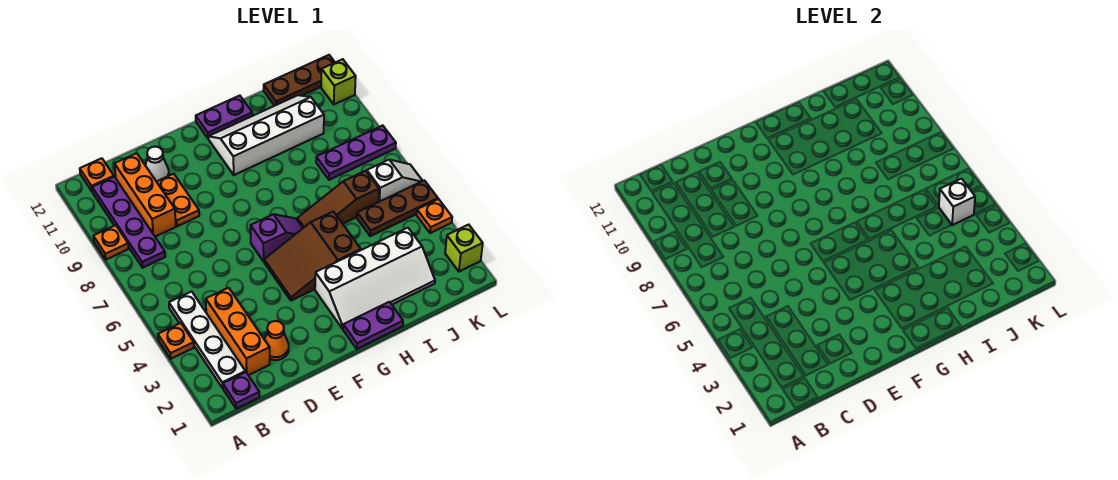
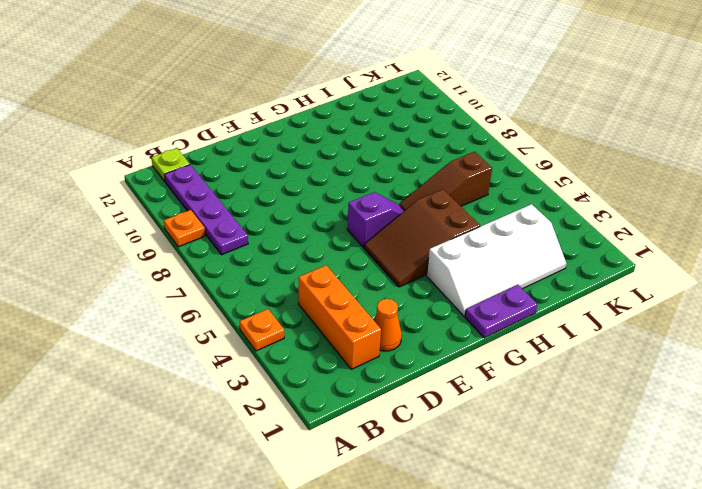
lime plate B12 level 1 -> orange plate B12 level 1
none -> purple plate B1 level 1
none -> white plate B2:B5 level 1
none -> orange brick C9:C11 level 1

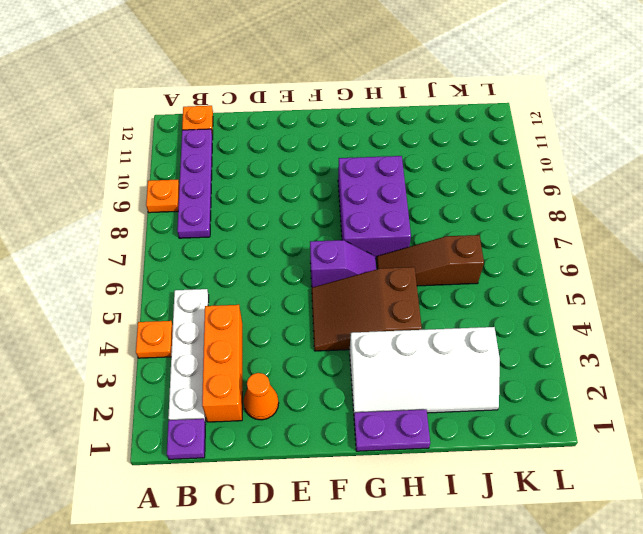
purple brick G7:H9 level 1 -> none
none -> orange brick C9:C11 level 1
none -> orange plate D9:D10 level 1
none -> white cone D11 level 1

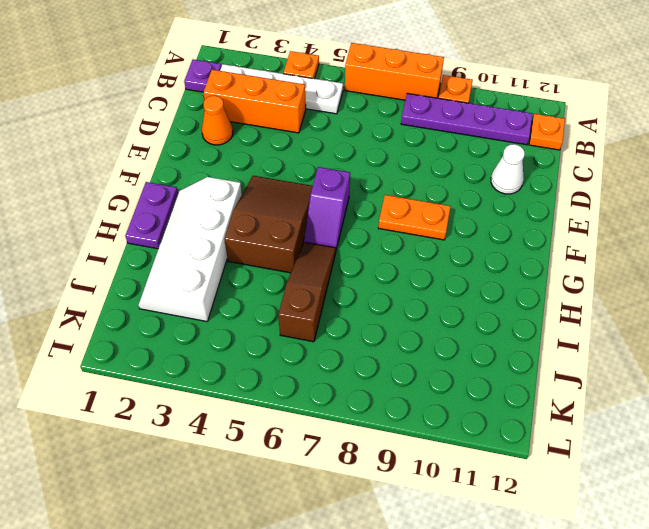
orange brick A6:A8 level 1 -> orange brick C9:C11 level 1
orange plate F8:F9 level 1 -> orange plate D9:D10 level 1
none -> white slope G10:J11 level 1 top 10
none -> purple plate G12:H12 level 1
none -> brown plate J5:L5 level 1

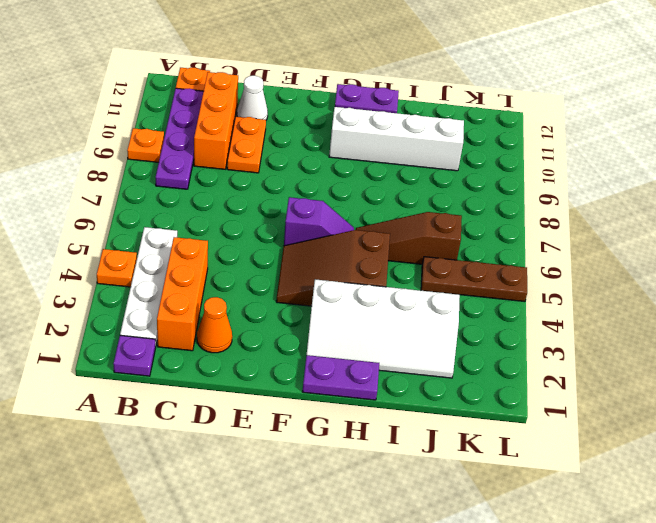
none -> purple plate J8:L8 level 1
none -> brown plate J12:L12 level 1
none -> white slope K6:L6 level 1 top K

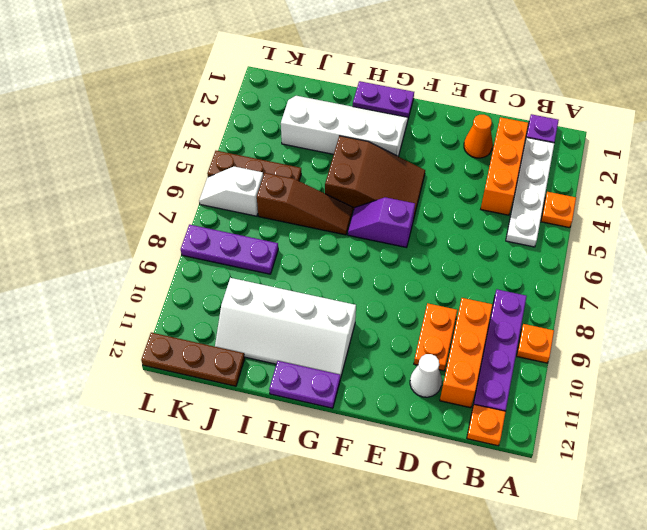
none -> lime brick L2 level 1
none -> orange plate L4 level 1
none -> lime brick L11 level 1

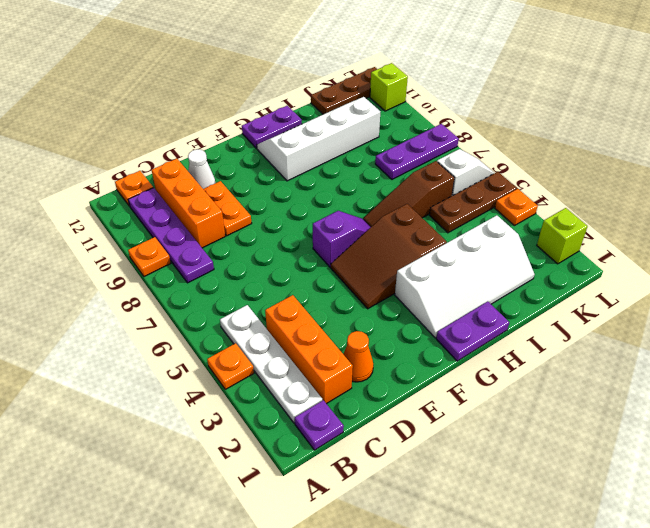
none -> white brick K5 level 2

